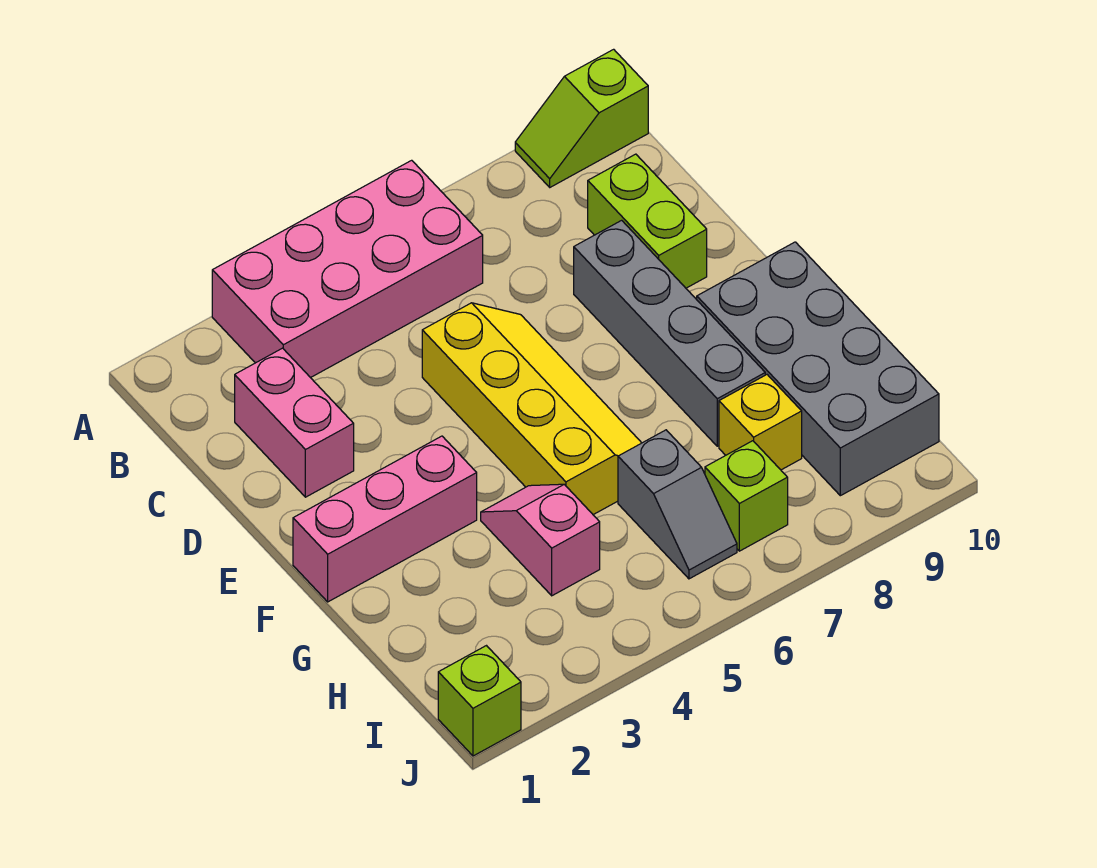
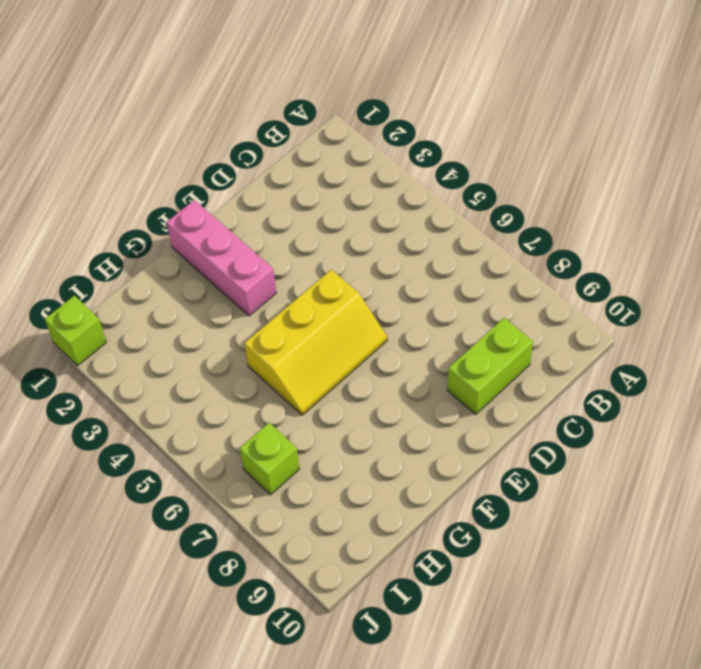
yellow slope E5:G6 level 1 top 5 -> yellow slope D5:G6 level 1 top 5
none -> pink brick A3:B6 level 1
none -> lime slope A9:A10 level 1 top 10
none -> pink brick C2:D2 level 1

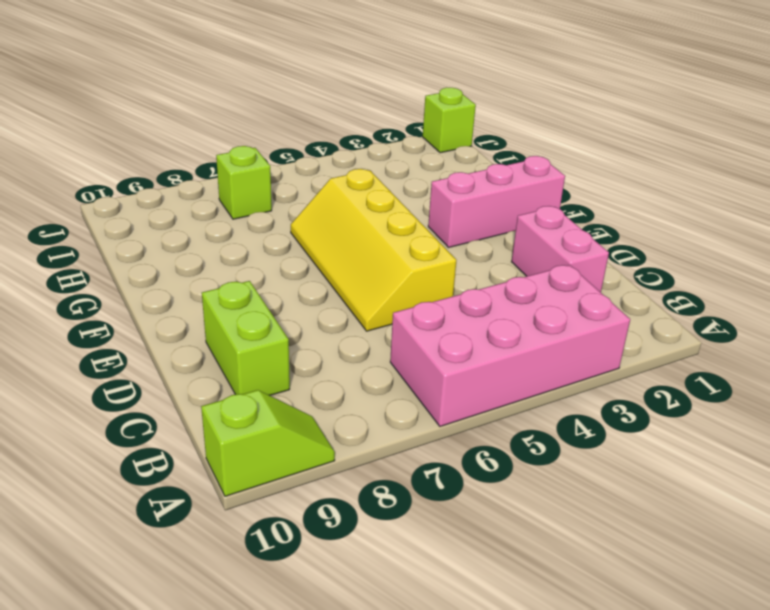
none -> grey brick D8:G8 level 1
none -> grey brick F9:I10 level 1
none -> pink slope G4:H4 level 1 top H

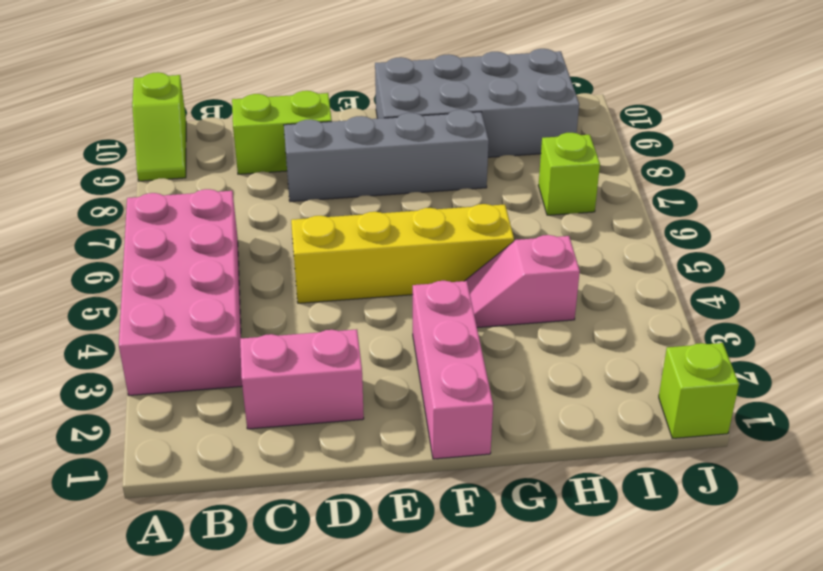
none -> grey slope H6:I6 level 1 top H
none -> yellow brick H8 level 1

